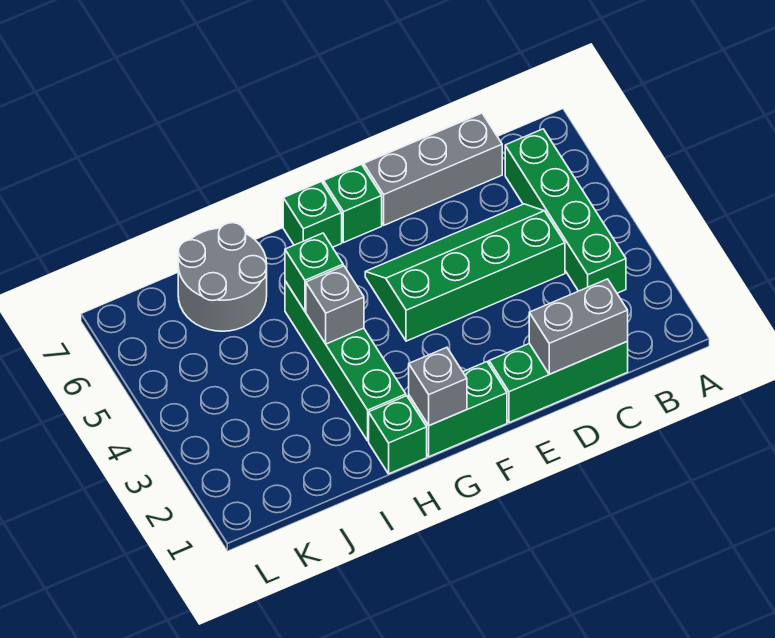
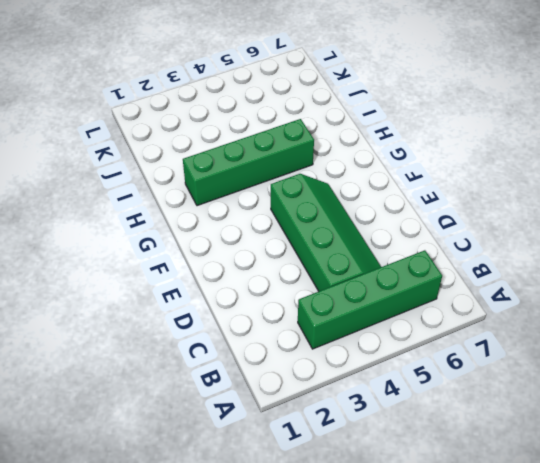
none -> green brick C1:E1 level 1
none -> grey brick C7:E7 level 1
none -> green brick F1:G1 level 1

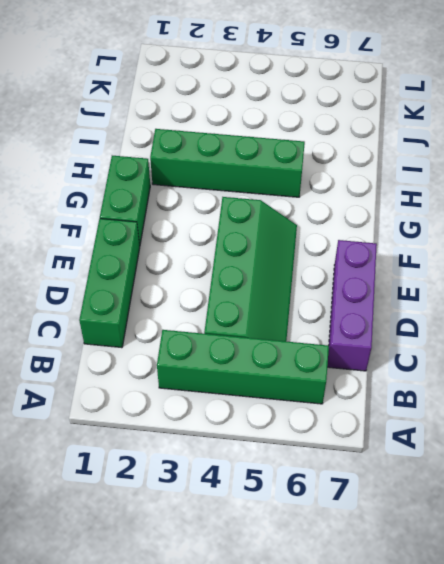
purple brick C7:E7 level 1 -> grey brick C7:E7 level 1
none -> green brick F7 level 1
none -> green brick G7 level 1
none -> green brick H1 level 1

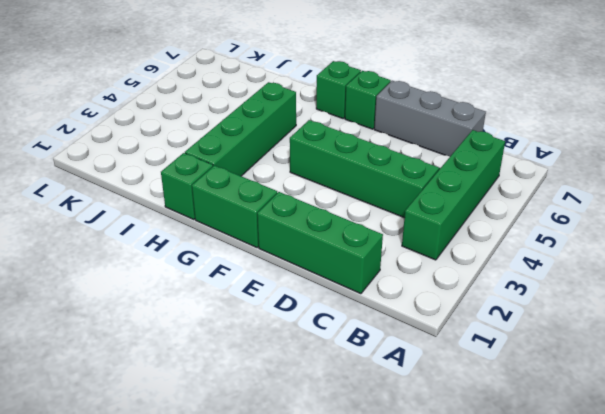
none -> grey round brick I6:J7 level 1
none -> grey brick C1:D1 level 2
none -> grey brick G1 level 2

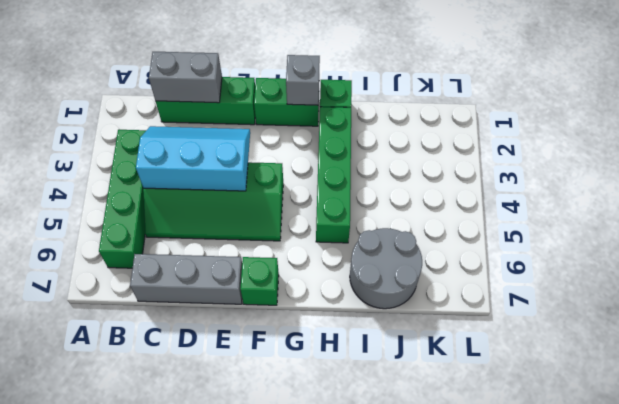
cyan slope C3:E4 level 2 top 4 -> none
none -> green brick G7 level 1
none -> grey brick H4 level 2
none -> green brick H5 level 2

